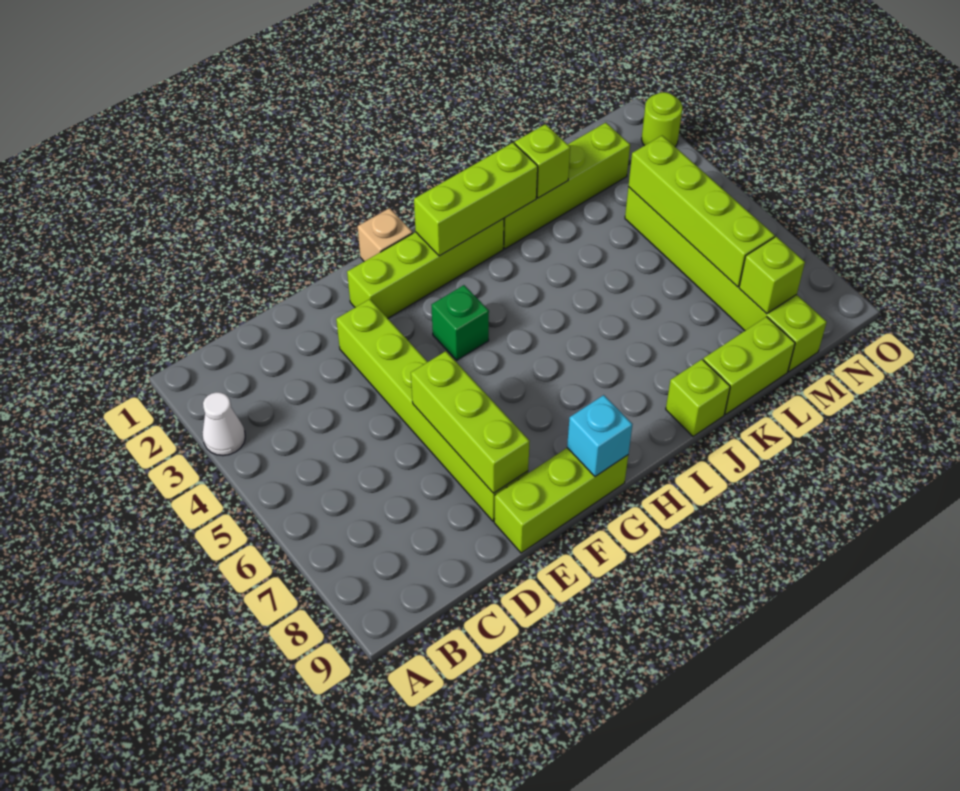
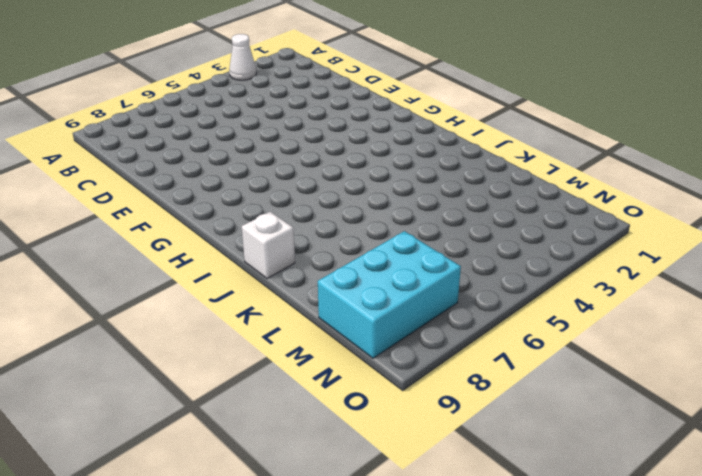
white brick J9 level 1 -> lime brick J9 level 1
cyan brick M7:N9 level 1 -> lime brick M4:M9 level 1
none -> lime brick E3:E8 level 1
none -> lime brick E9:G9 level 1
none -> lime brick F2:I2 level 1

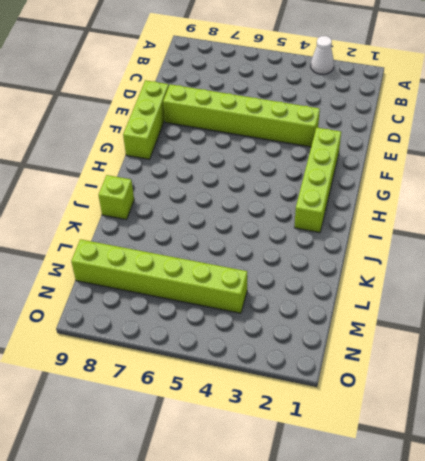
none -> tan brick G1 level 1
none -> green brick G4 level 1
none -> lime brick J2:M2 level 1

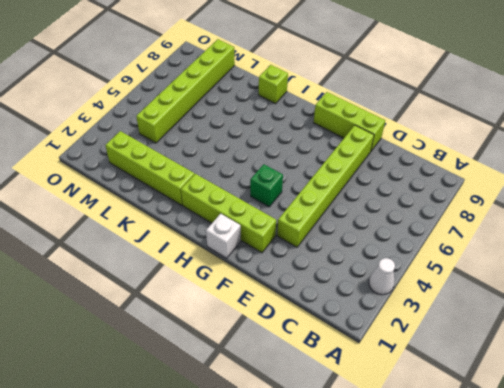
white brick G1 level 1 -> tan brick G1 level 1
none -> lime brick K9:L9 level 1
none -> lime round brick O2 level 1
none -> lime brick E6:E8 level 2

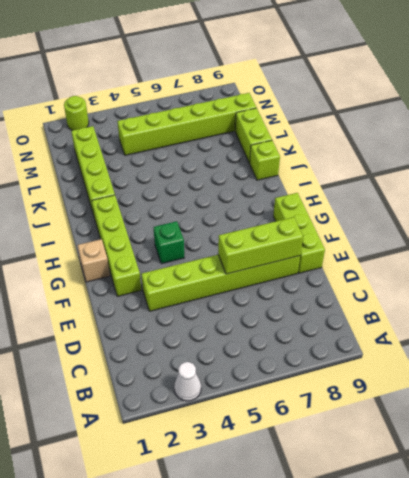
none -> cyan brick G9 level 2
none -> lime brick H2:J2 level 2
none -> lime brick K2 level 2

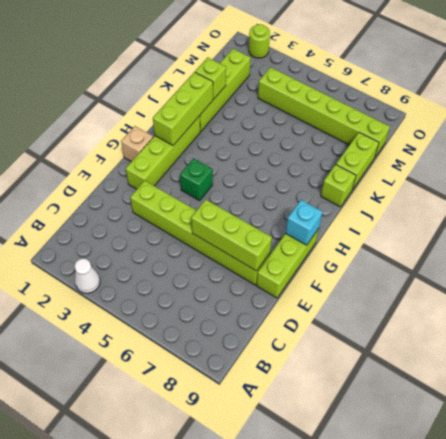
none -> lime brick M4:M7 level 2
none -> lime brick M8 level 2

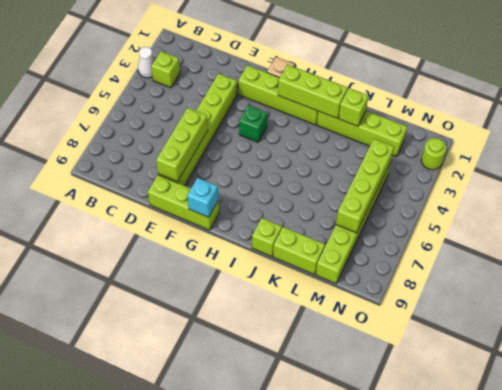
lime brick B3 level 1 -> lime brick M8 level 2

